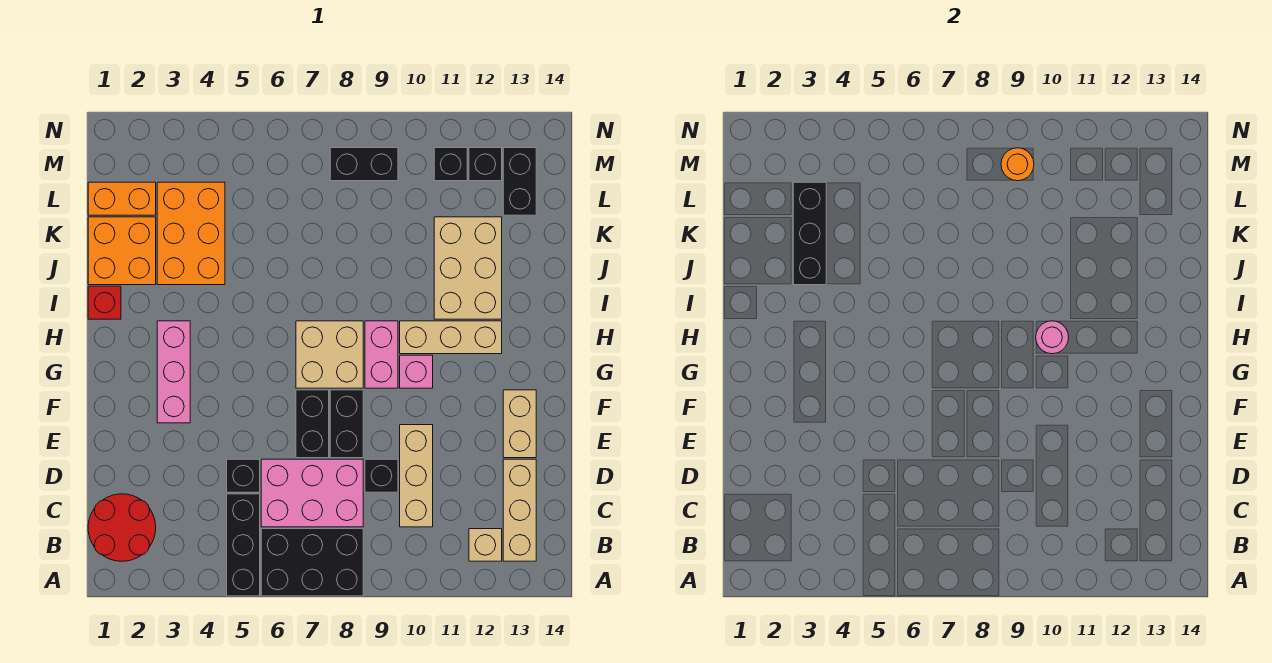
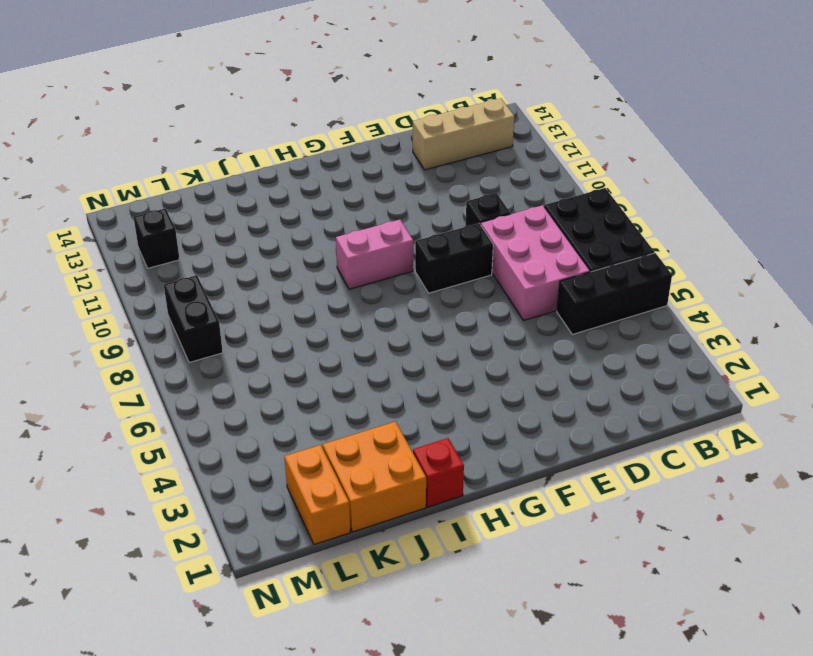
none -> red round brick B1:C2 level 1
none -> tan brick B12 level 1
none -> tan brick C10:E10 level 1

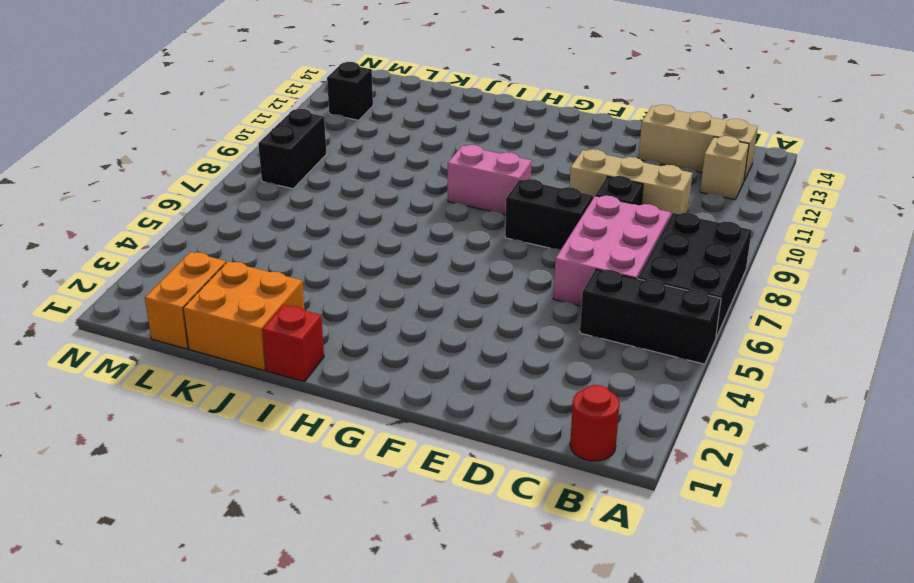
red round brick B1 level 1 -> red round brick B1:C2 level 1
none -> black brick D5 level 1
none -> black brick E7:F7 level 1
none -> tan brick E13:F13 level 1

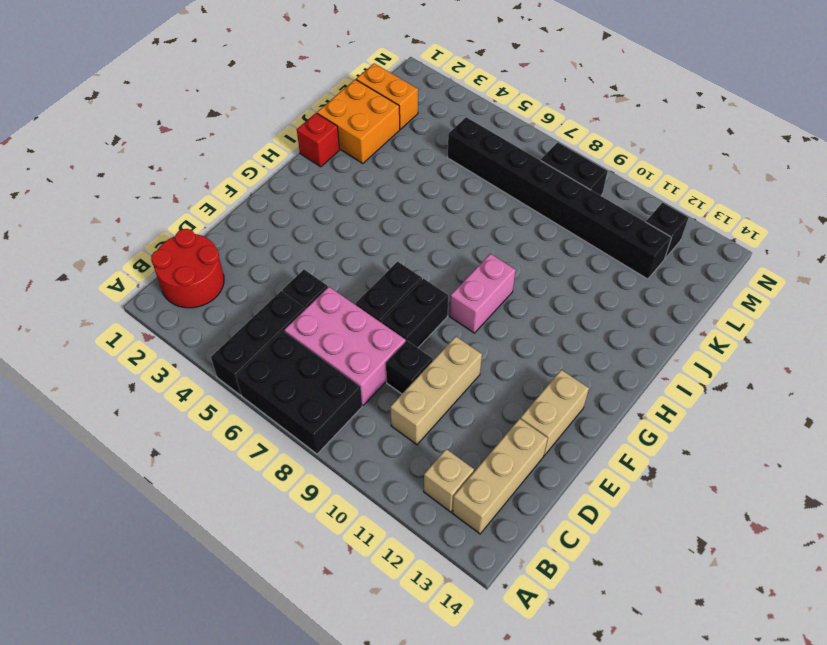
black brick L5:L12 level 1 -> none
none -> pink brick F3:H3 level 1
none -> tan brick G7:H8 level 1
none -> pink brick G10 level 1

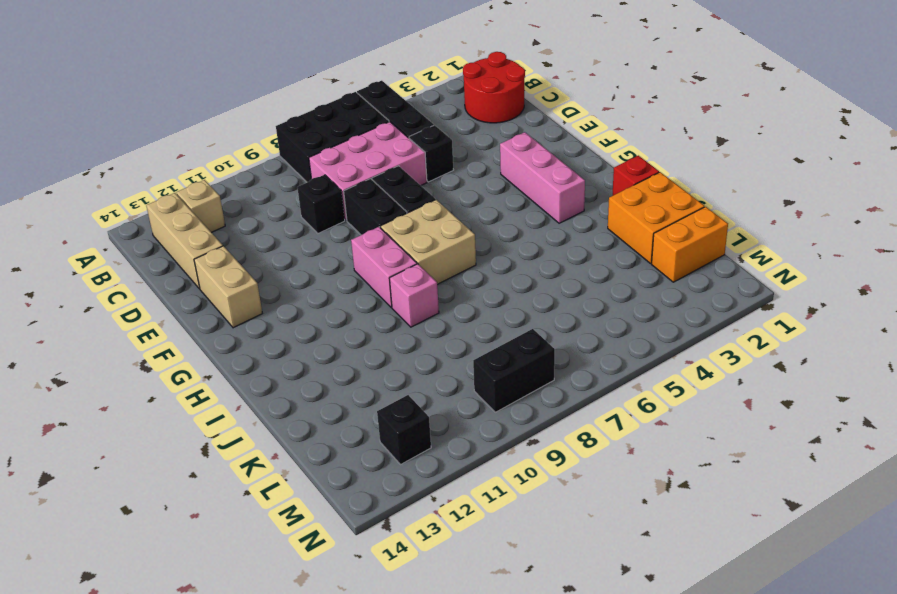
pink brick I9 level 1 -> pink brick G10 level 1
none -> tan brick C10:E10 level 1
none -> tan brick H10:H12 level 1
none -> tan brick I11:K12 level 1

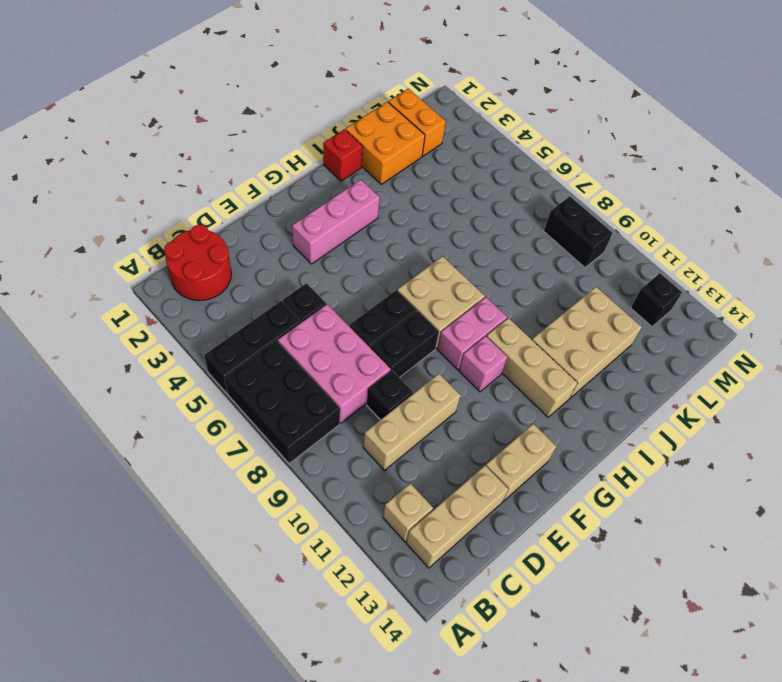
none -> orange brick J3:L4 level 1
none -> black brick L13:M13 level 1
none -> black brick M11 level 1

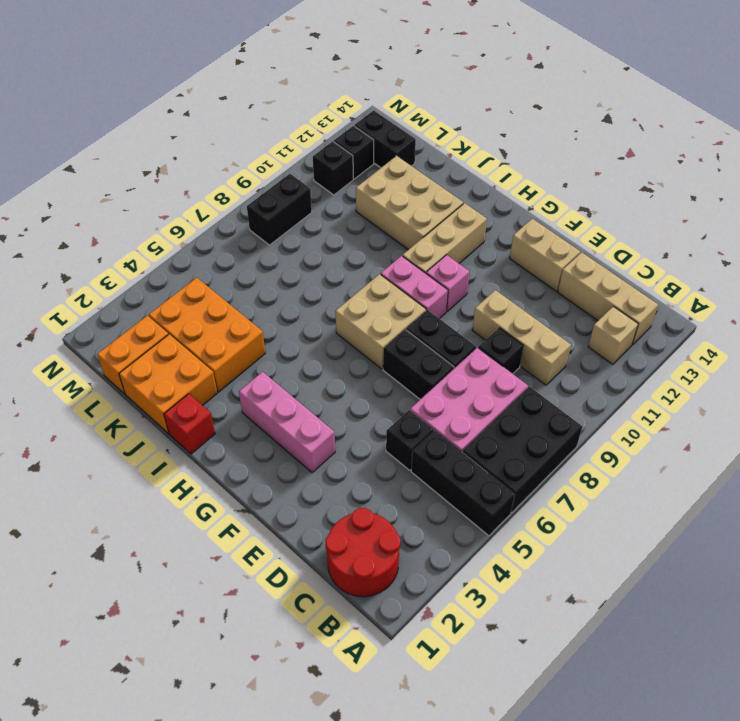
none -> pink round brick H10 level 2
none -> black brick J3:L3 level 2
none -> orange round brick M9 level 2

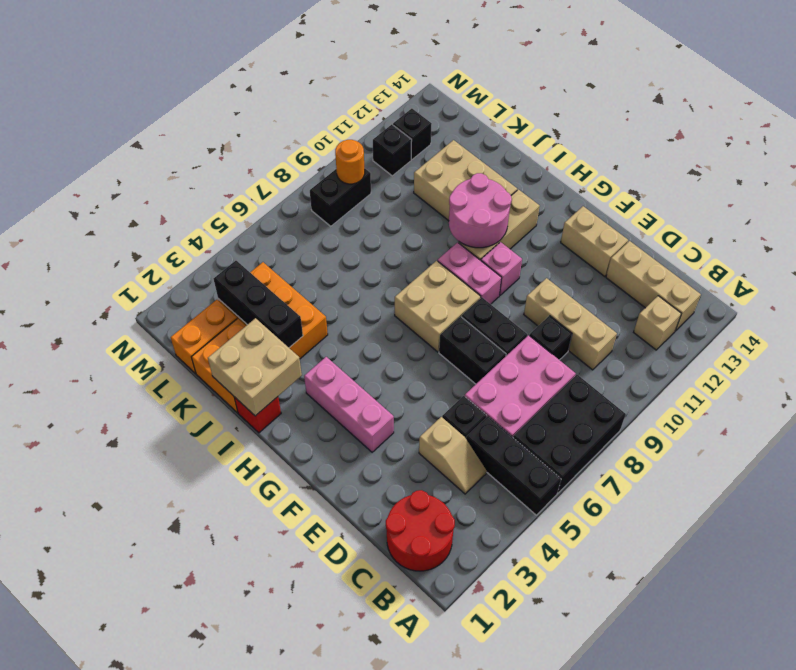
tan slope C4:D4 level 1 top D -> none
pink round brick H10:I11 level 2 -> pink round brick H10 level 2
tan brick I1:J2 level 2 -> none
none -> black brick L13:M13 level 1

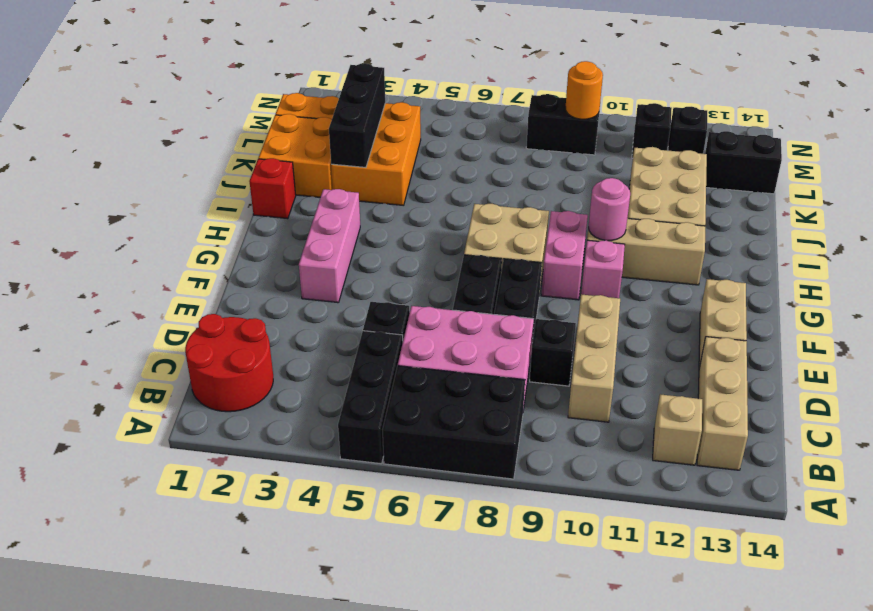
black brick L13:L14 level 1 -> black brick L13:M13 level 1

